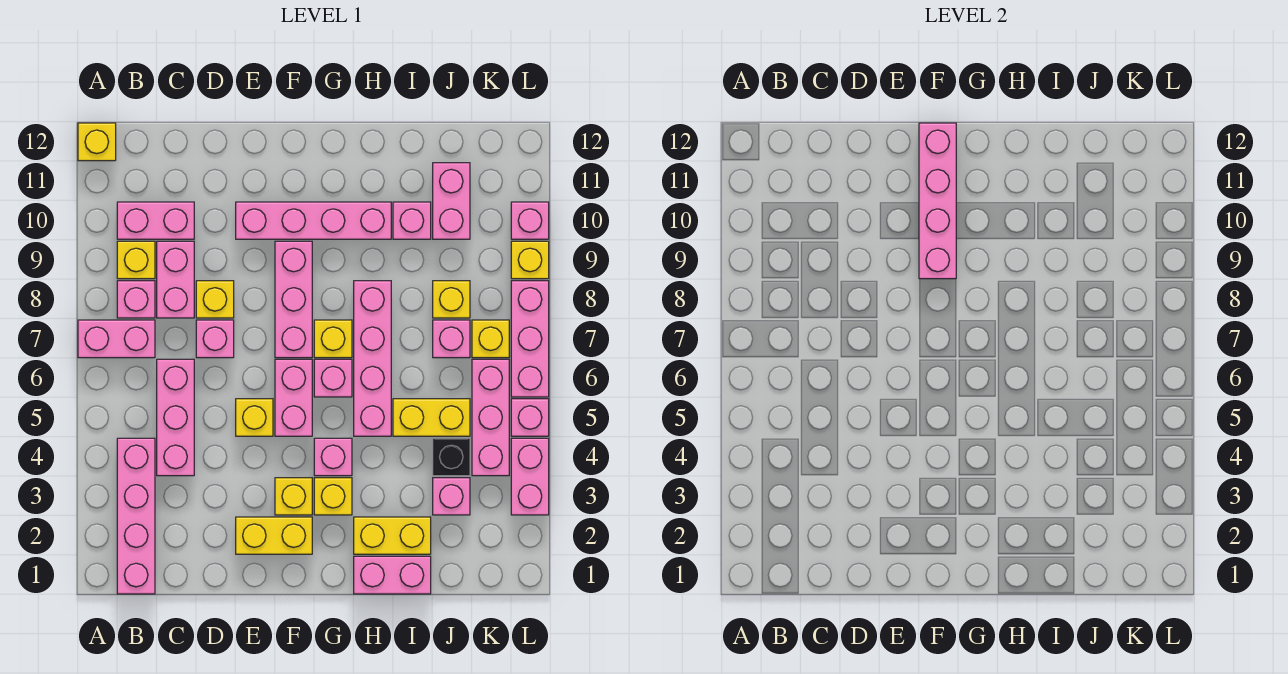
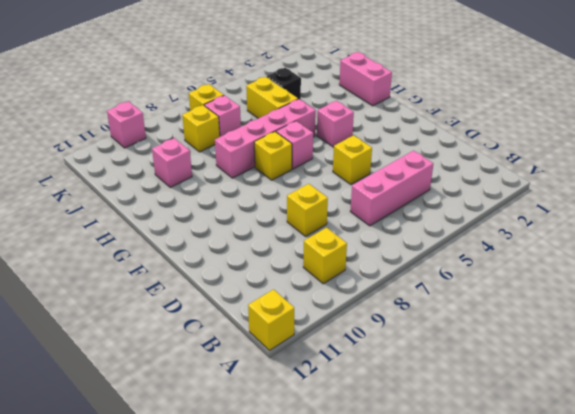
none -> pink brick A7:B7 level 1
none -> pink brick B1:B4 level 1
none -> pink brick B8 level 1
none -> pink brick B10:C10 level 1

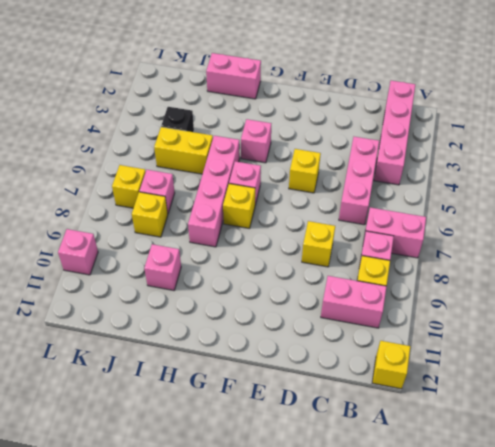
none -> pink brick C8:C9 level 1
none -> pink brick D7 level 1
none -> yellow brick E2:F2 level 1
none -> pink brick E10:H10 level 1

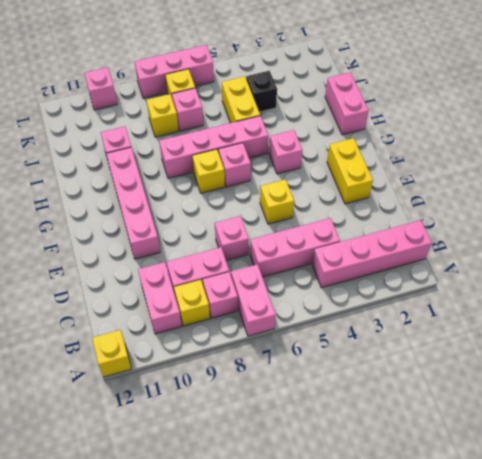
none -> yellow brick D8 level 1
none -> yellow brick F3 level 1
none -> pink brick F5:F6 level 1
none -> pink brick F7:F9 level 1

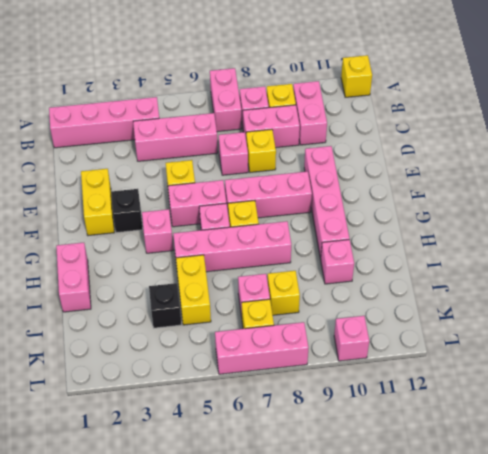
black brick F3 level 1 -> yellow brick F3 level 1
none -> yellow brick G3 level 1
none -> yellow brick H2:I2 level 1
none -> pink brick J3 level 1
none -> pink brick J10:J11 level 1

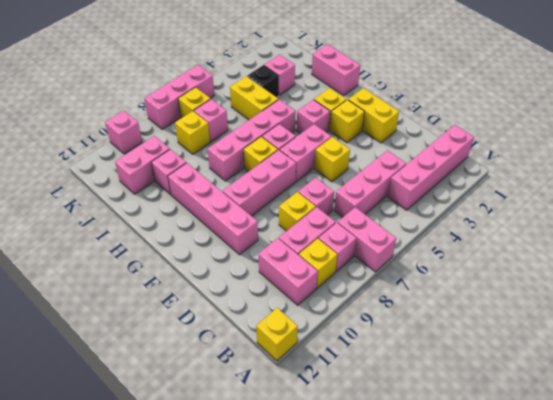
none -> yellow brick H2:I2 level 1
none -> pink brick K4:K6 level 1
none -> pink brick L3:L4 level 1
none -> pink brick L5 level 1

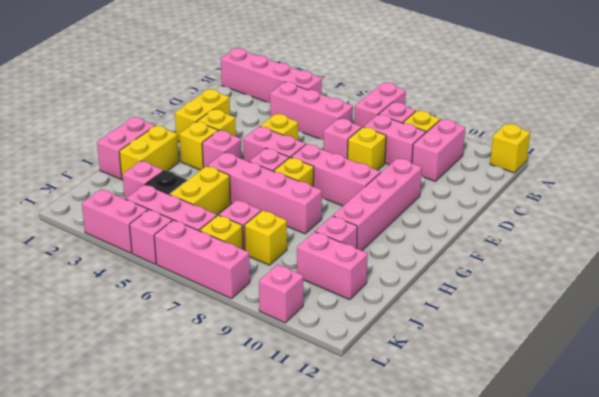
none -> yellow brick L9 level 1
none -> pink brick F9:F12 level 2

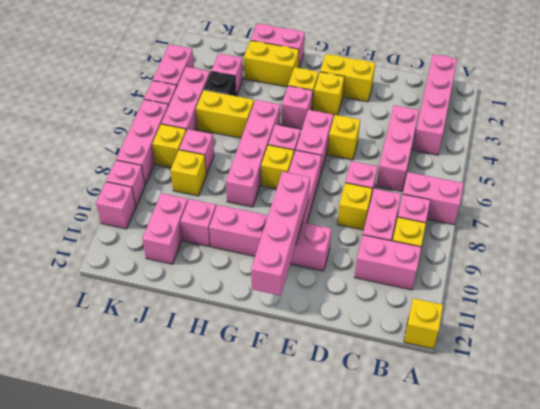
pink brick L9 level 1 -> yellow brick L9 level 1

